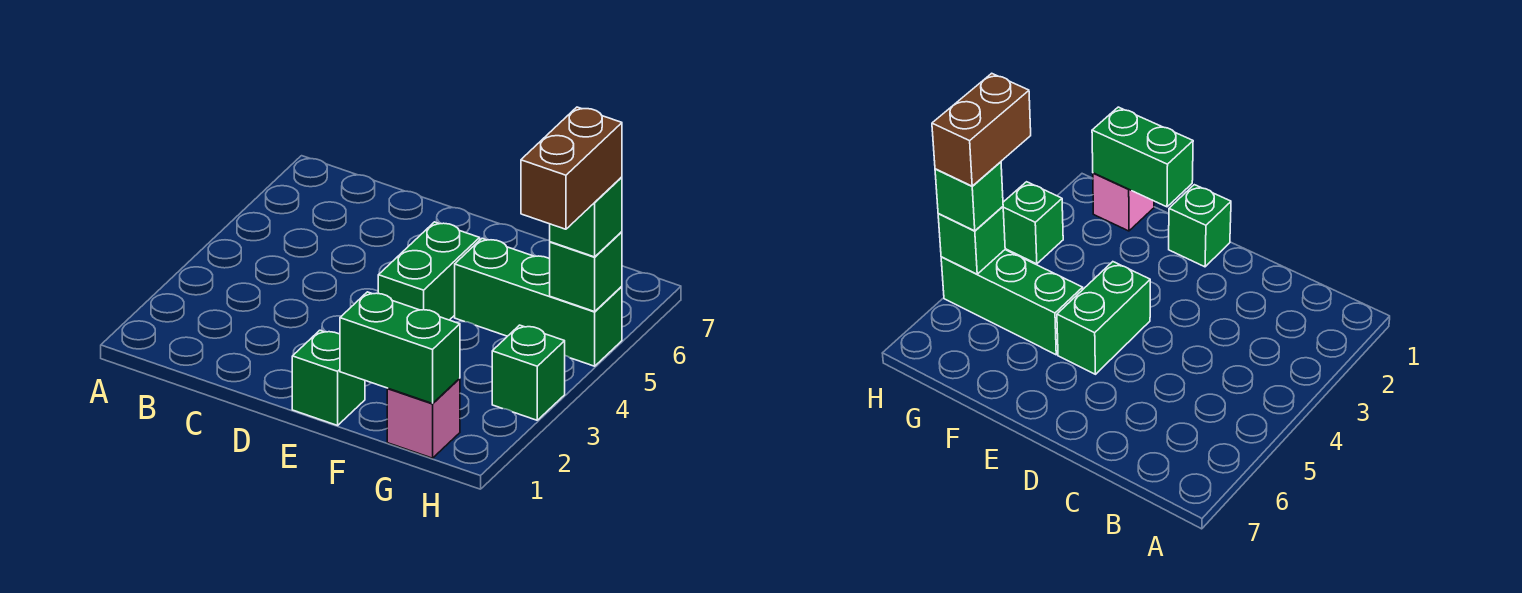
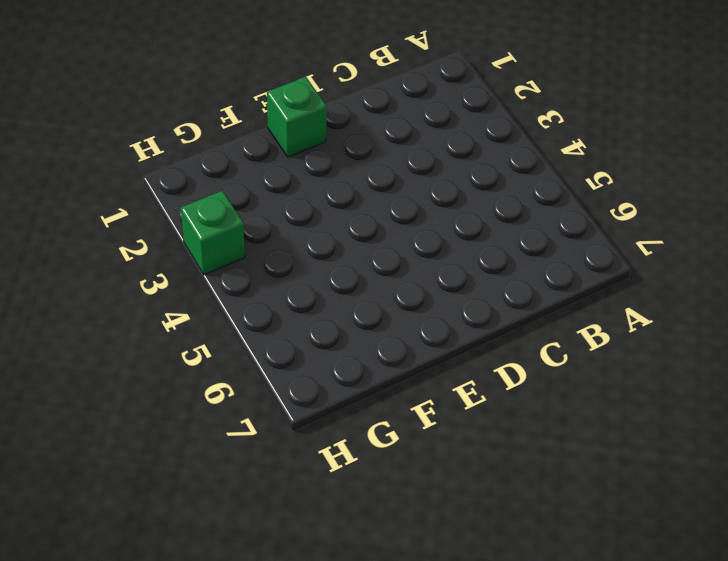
none -> green brick E4:E5 level 1
none -> green brick F5:H5 level 1

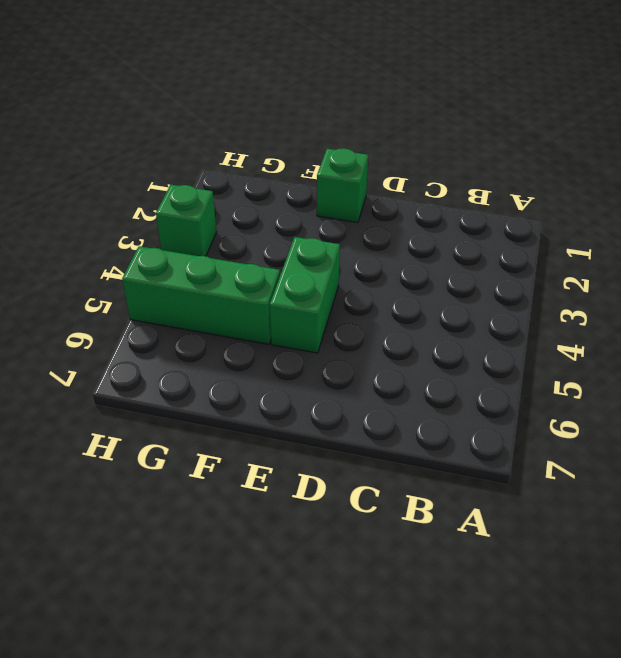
none -> pink brick G1 level 1
none -> green brick F1:G1 level 2

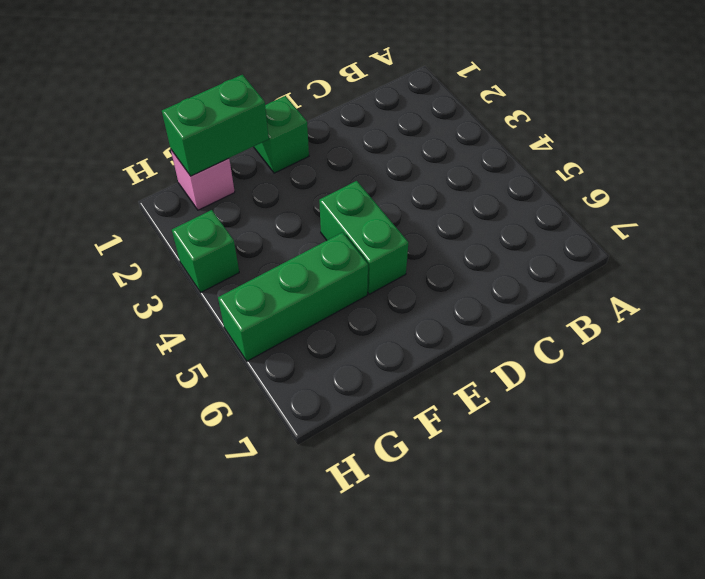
none -> green brick H5 level 2
none -> green brick H5 level 3

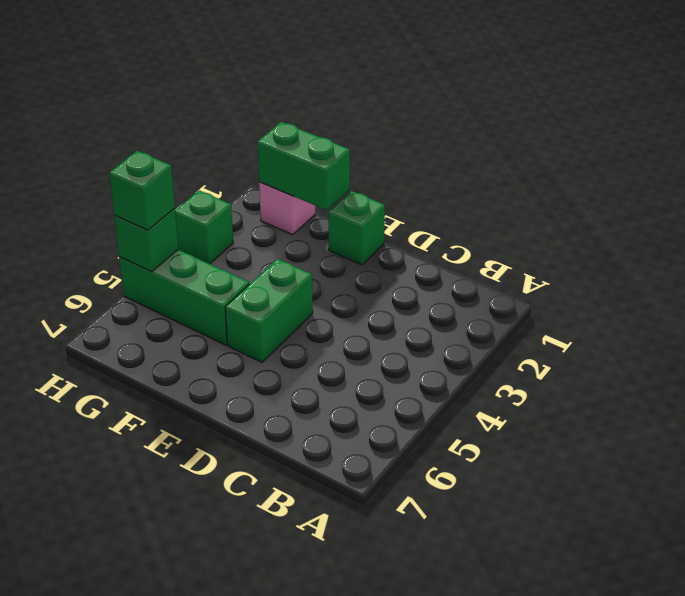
none -> brown brick H4:H5 level 4

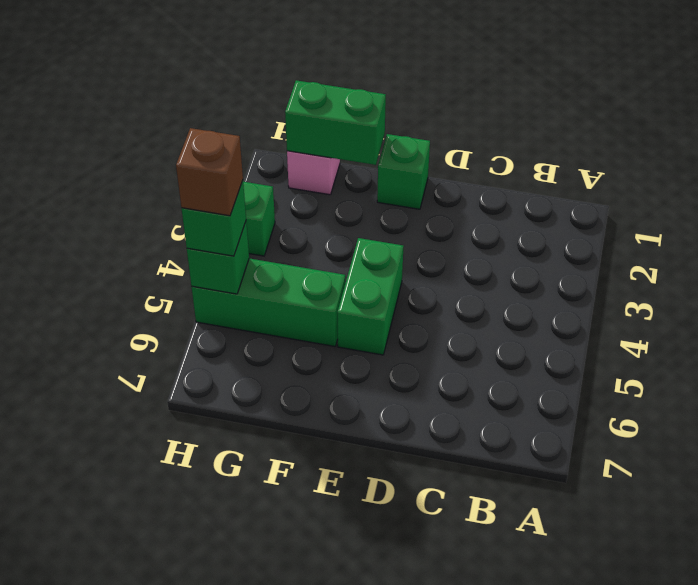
brown brick H5 level 4 -> brown brick H4:H5 level 4

